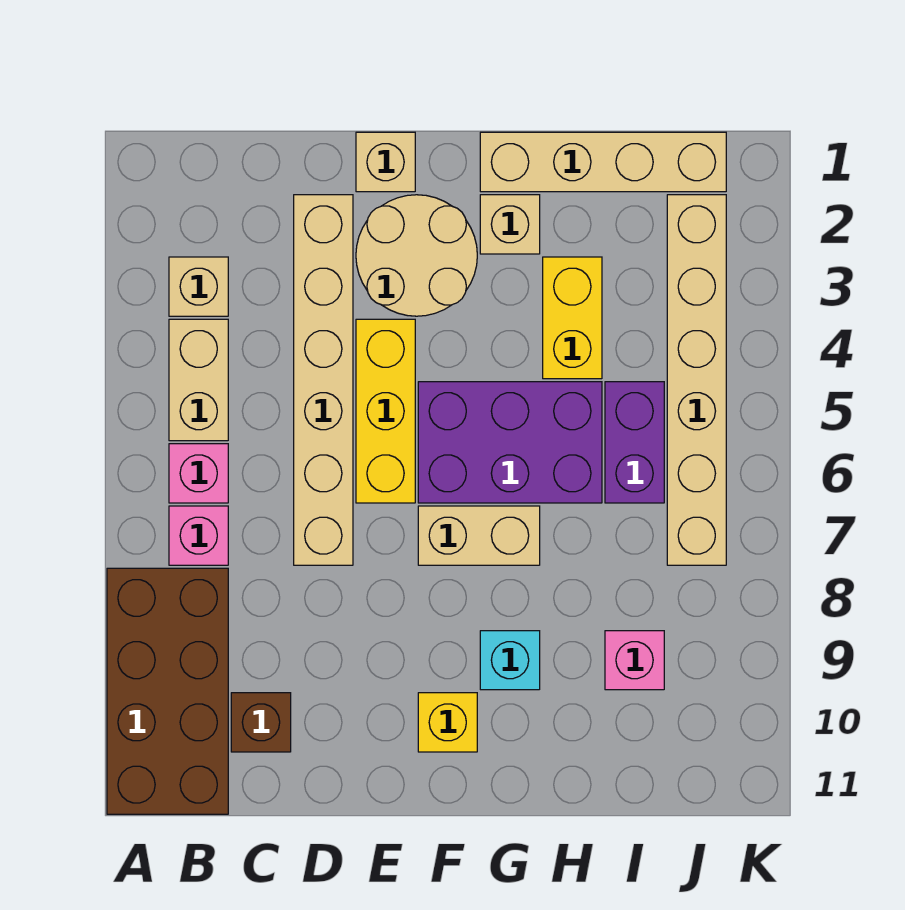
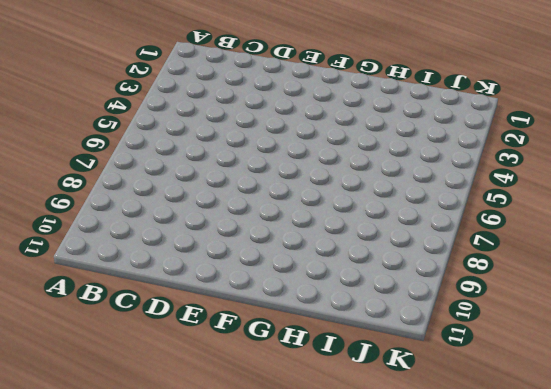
none -> brown brick A8:B11 level 1
none -> tan brick B3 level 1
none -> tan brick B4:B5 level 1

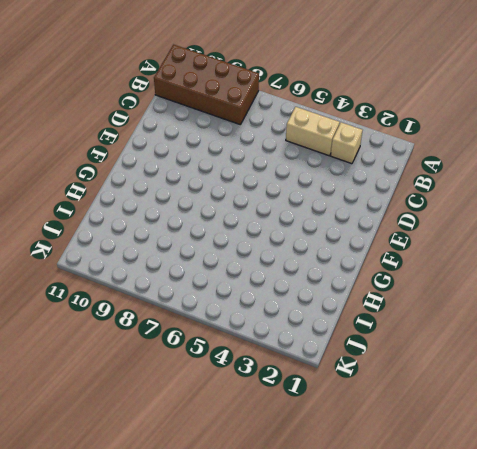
none -> pink brick B6 level 1
none -> pink brick B7 level 1
none -> brown brick C10 level 1

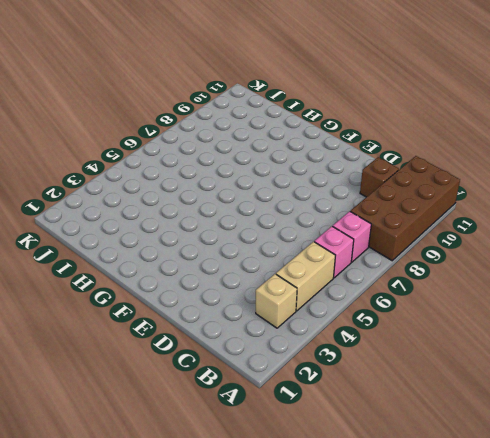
none -> tan brick D2:D7 level 1
none -> tan brick E1 level 1
none -> tan round brick E2:F3 level 1

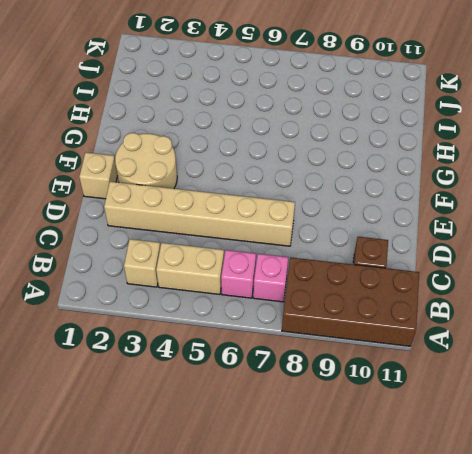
none -> yellow brick E4:E6 level 1
none -> purple brick F5:H6 level 1
none -> tan brick F7:G7 level 1

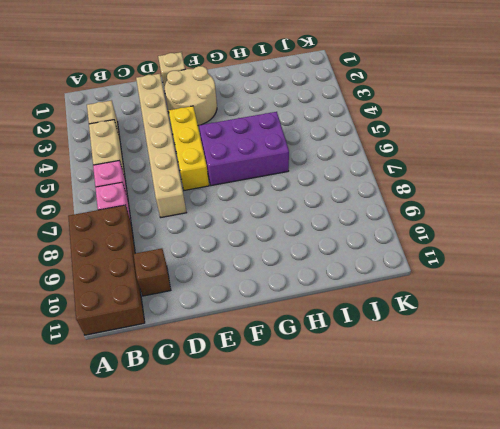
none -> tan brick F7:G7 level 1
none -> yellow brick F10 level 1
none -> tan brick G1:J1 level 1

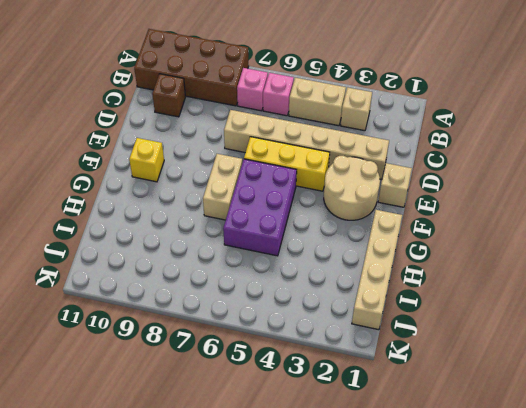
none -> tan brick G2 level 1
none -> cyan brick G9 level 1
none -> yellow brick H3:H4 level 1

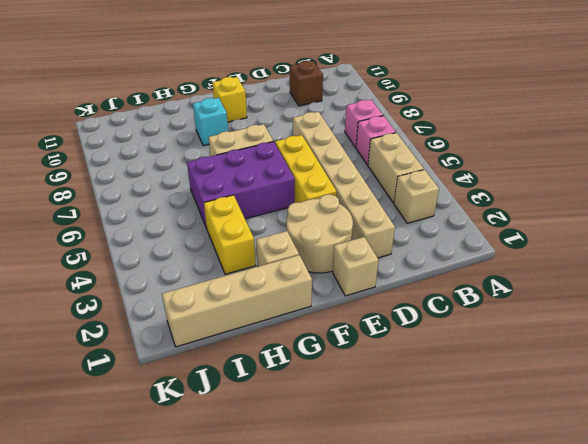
none -> brown brick A8:B11 level 1
none -> purple brick I5:I6 level 1
none -> pink brick I9 level 1

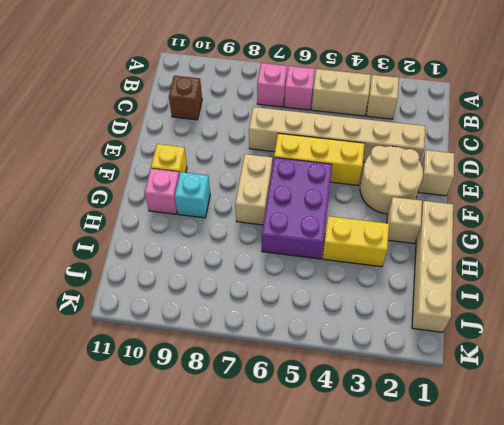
pink brick G10 level 1 -> pink brick I9 level 1
none -> brown brick A8:B11 level 1
none -> purple brick I5:I6 level 1
none -> tan brick J2:J7 level 1

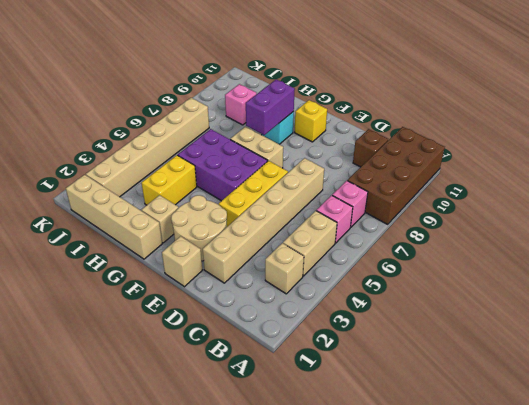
purple brick G8:G9 level 2 -> purple brick I5:I6 level 1

